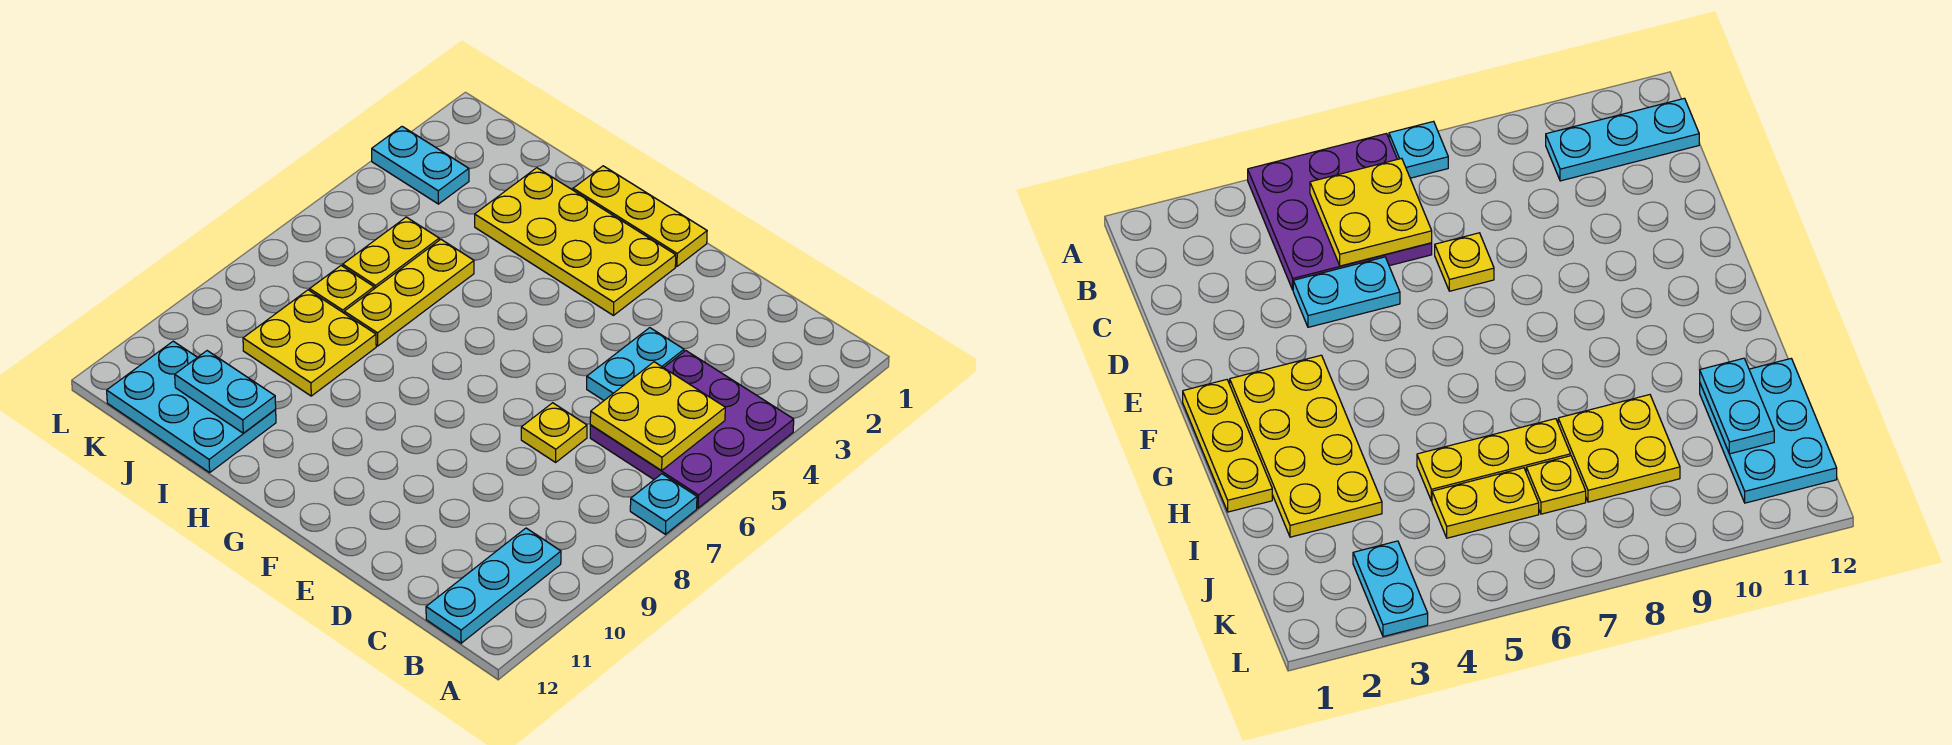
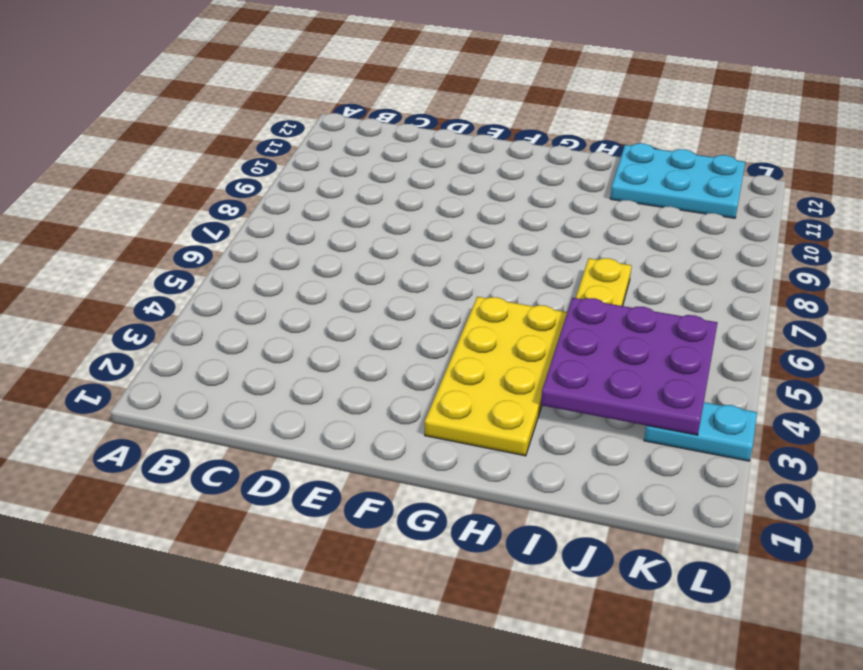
yellow plate G2:H5 level 1 -> yellow plate F2:I3 level 1
purple plate I3:K5 level 2 -> purple plate A4:C6 level 1
none -> cyan plate A7 level 1
none -> cyan plate B10:B12 level 1
none -> cyan plate D4:D5 level 1

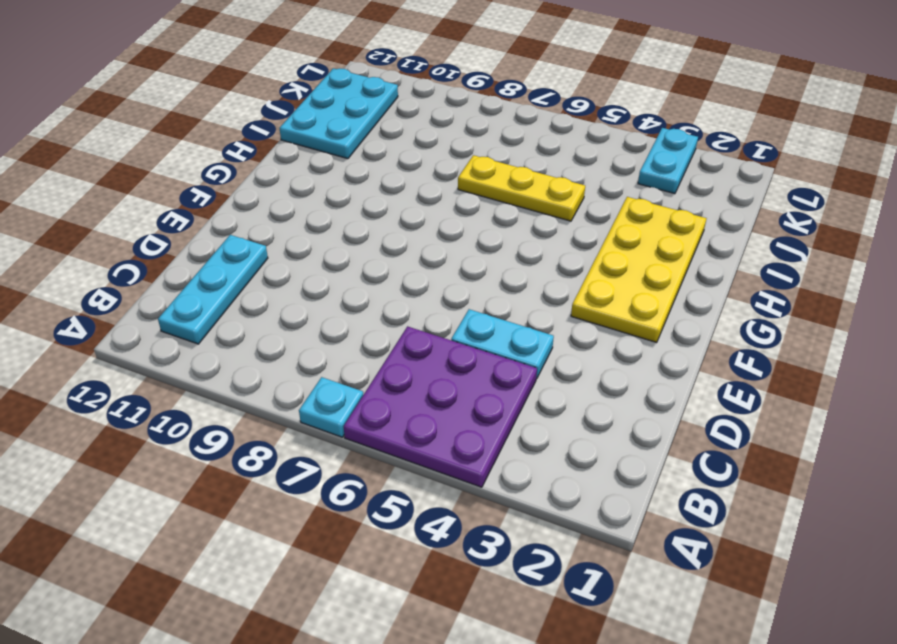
cyan plate B11:D11 level 1 -> cyan plate B10:B12 level 1
none -> yellow plate D7 level 1
none -> yellow plate F1:H1 level 1
none -> yellow plate I8:J9 level 1

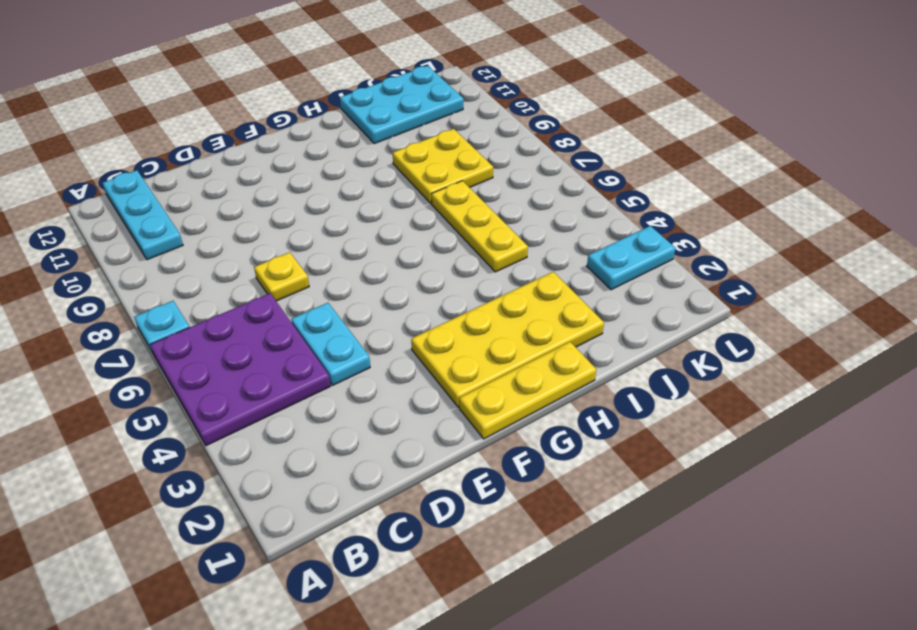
none -> yellow plate J5:J6 level 1
none -> yellow plate J7 level 1
none -> yellow plate B5:C6 level 2

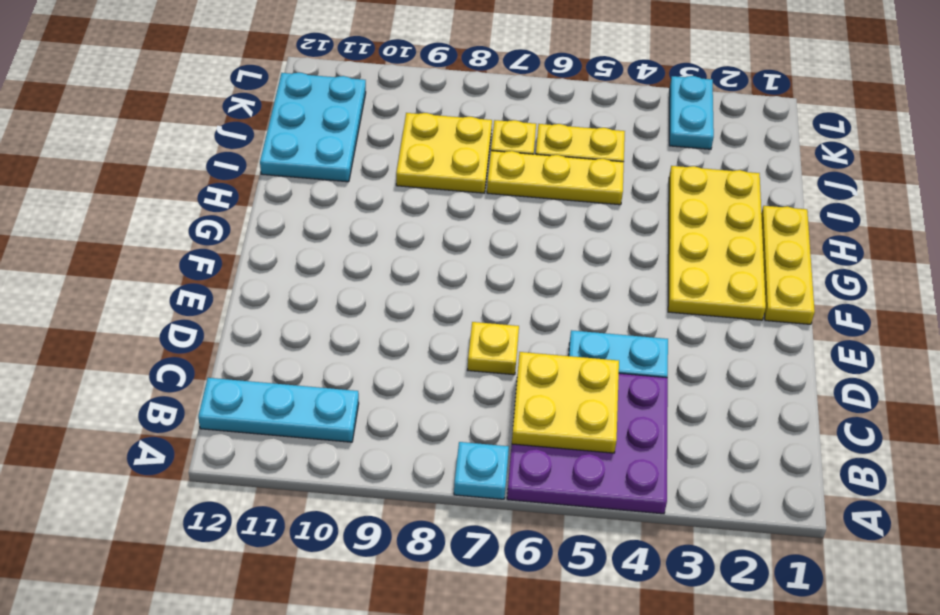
none -> cyan plate I11:J11 level 2

